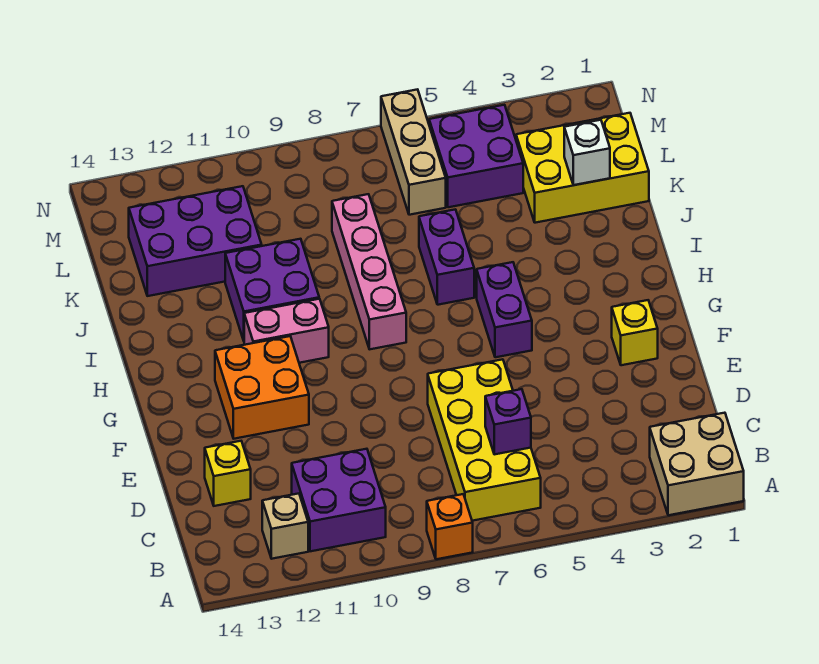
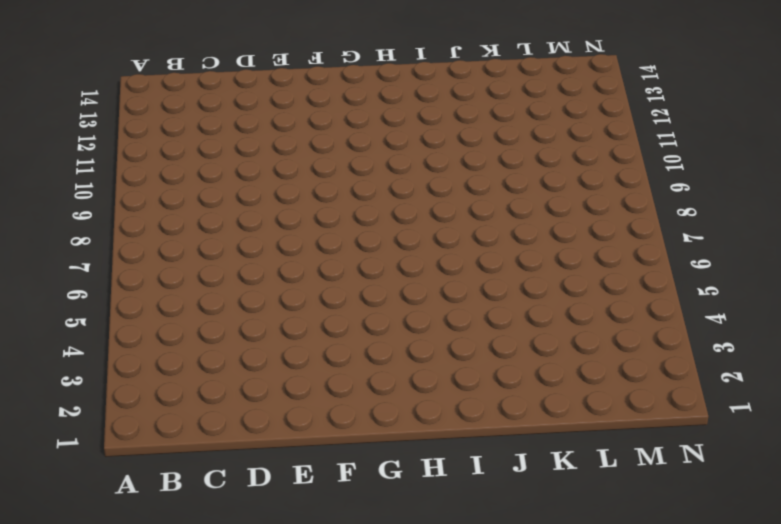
none -> tan brick A1:B2 level 1
none -> orange brick A8 level 1
none -> yellow brick B6:E7 level 1

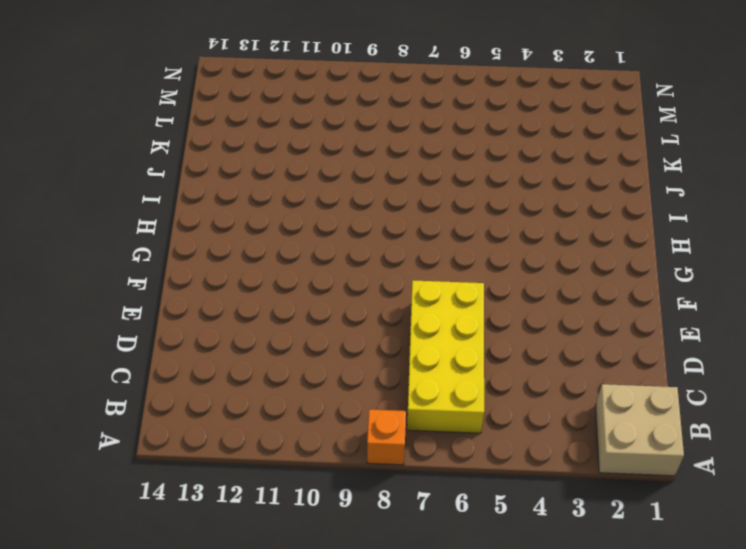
none -> purple brick B10:C11 level 1
none -> tan brick B12 level 1
none -> yellow brick D13 level 1

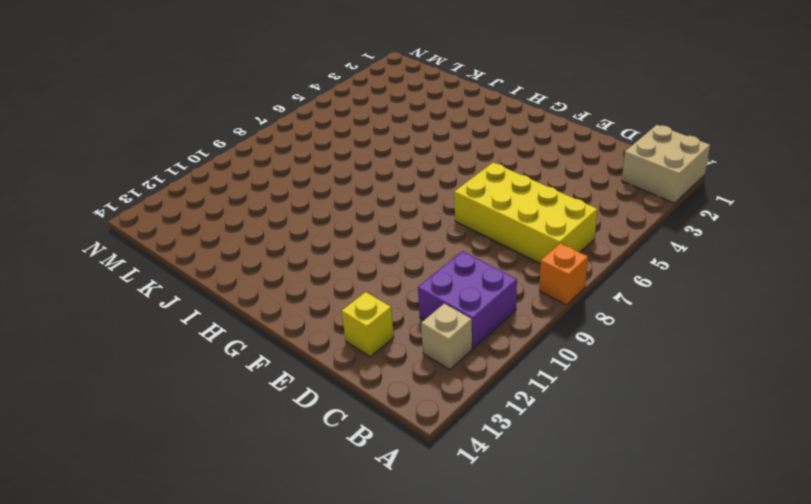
none -> yellow brick F2 level 1
none -> orange brick F11:G12 level 1
none -> purple brick G5:H5 level 1

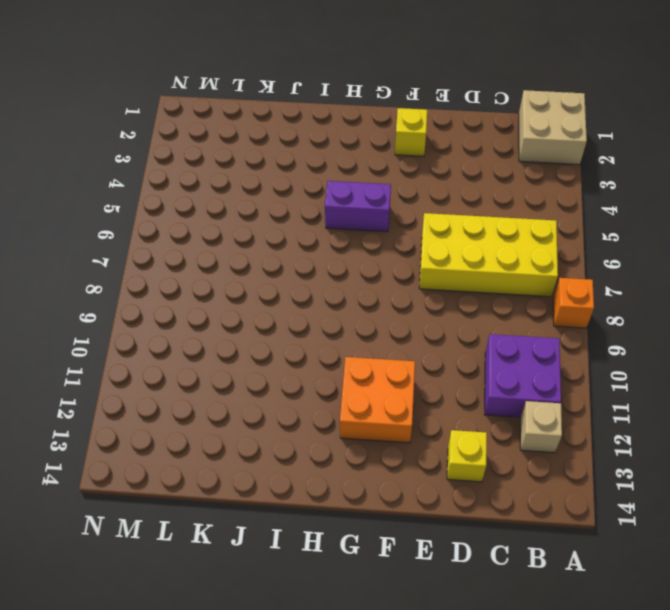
none -> pink brick H8:K8 level 1
none -> pink brick H10:H11 level 1
none -> purple brick I6:J6 level 1

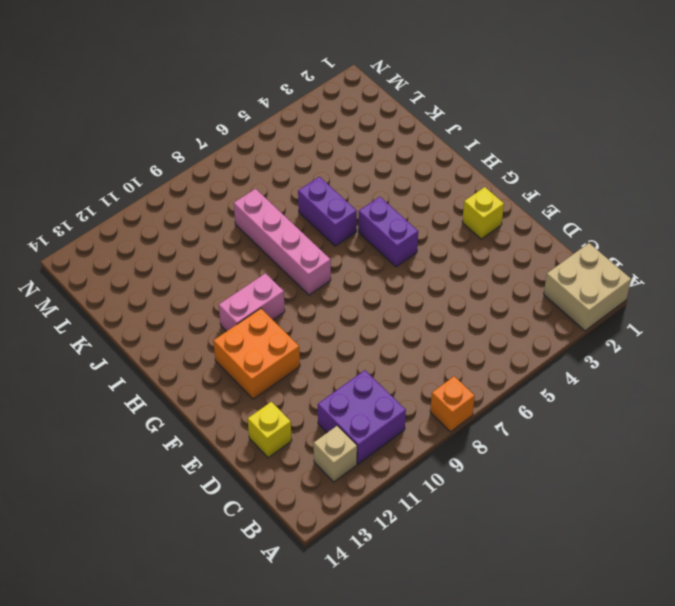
none -> yellow brick B6:E7 level 1
none -> purple brick I10:J11 level 1
none -> yellow brick K1:L3 level 1

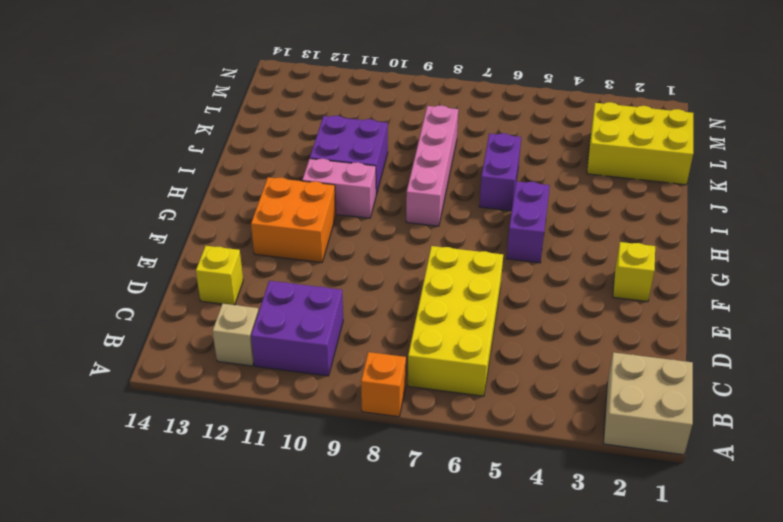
none -> purple brick K11:L13 level 1
none -> purple brick L4:M5 level 1
none -> tan brick L6:N6 level 1

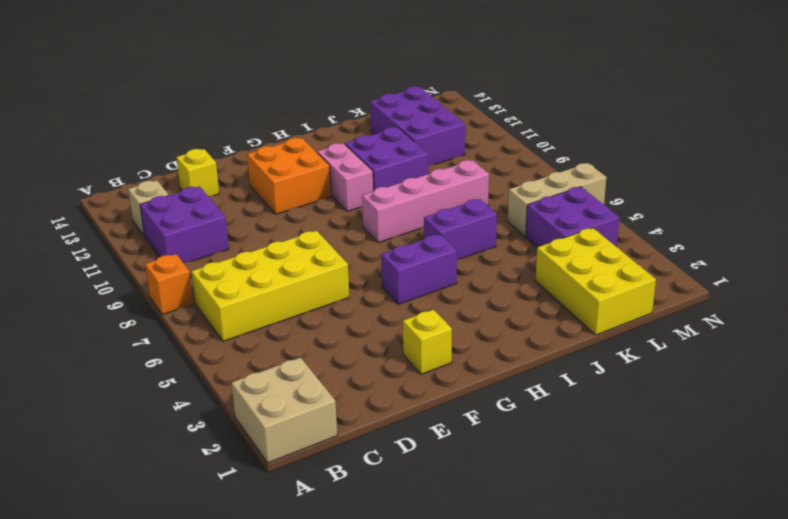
none -> purple brick C6 level 2
none -> white brick K2 level 2

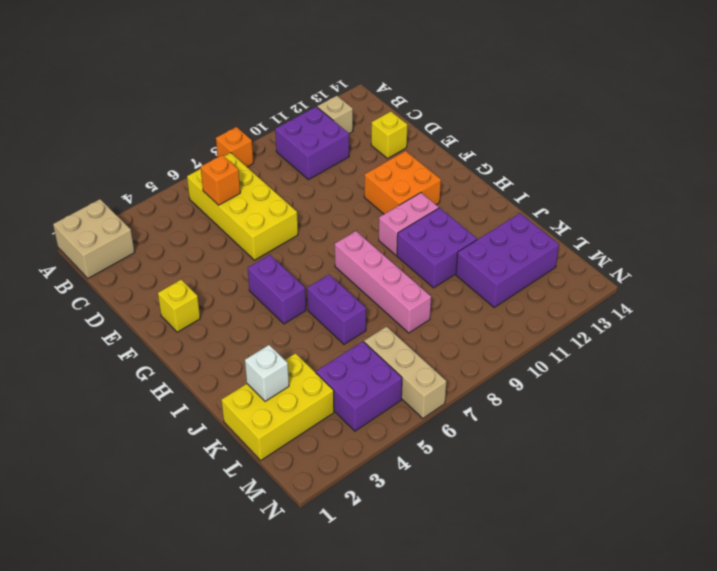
orange brick C6 level 2 -> purple brick C6 level 2

